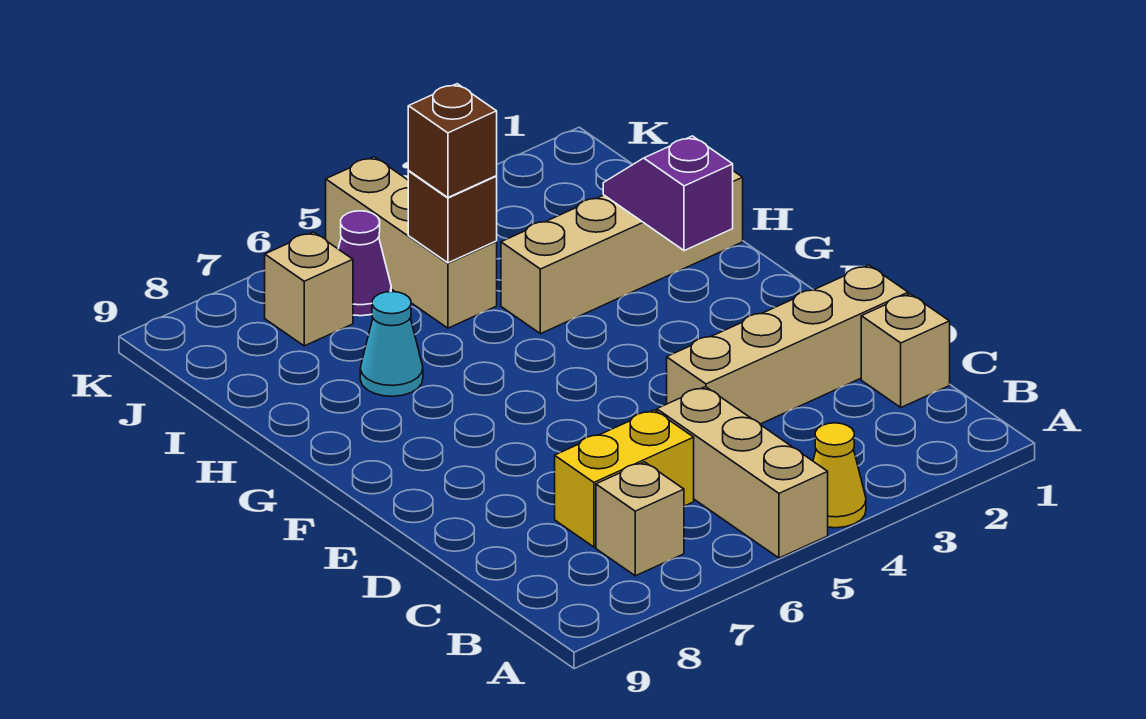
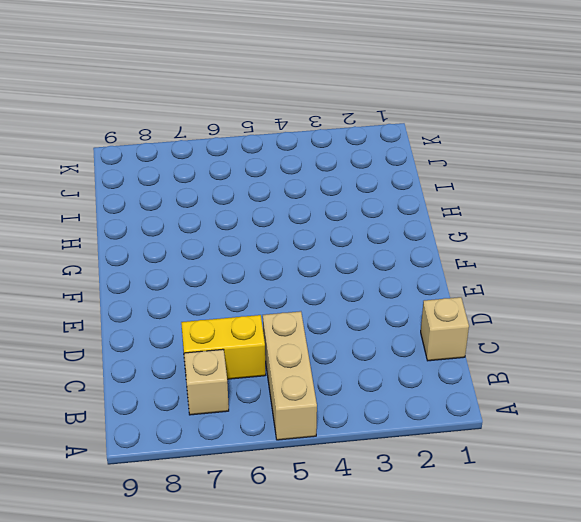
none -> yellow cone A4 level 1
none -> tan brick D1:D4 level 1
none -> tan brick H1:H4 level 1

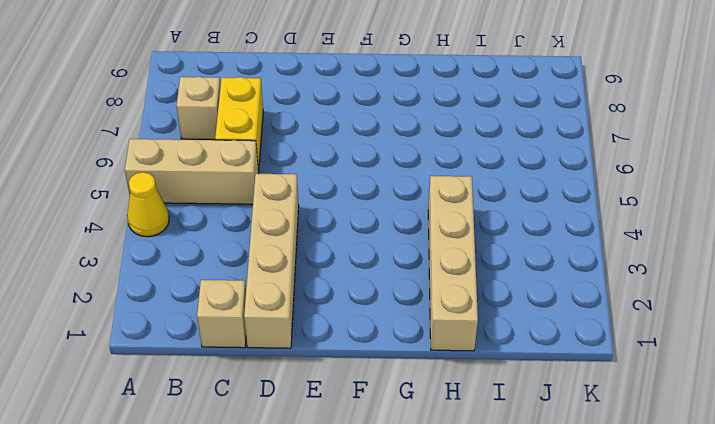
none -> cyan cone H7 level 1
none -> tan brick I5:K5 level 1
none -> purple cone J6 level 1

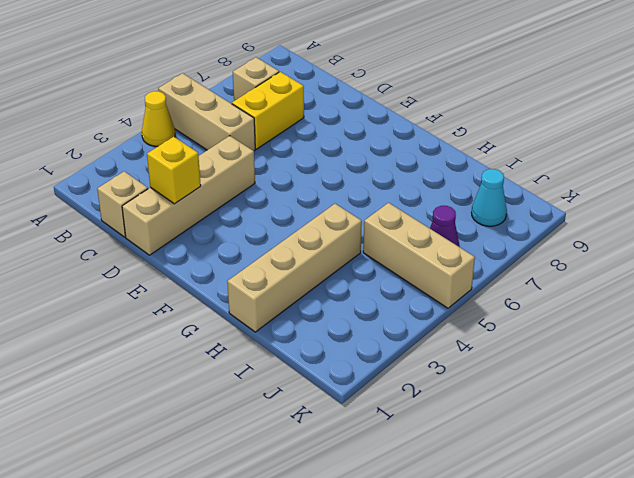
yellow brick D2 level 2 -> none
cyan cone J8 level 1 -> cyan cone H7 level 1
none -> tan brick J7 level 1
none -> purple slope G2:H2 level 2 top G
none -> brown brick I5 level 2

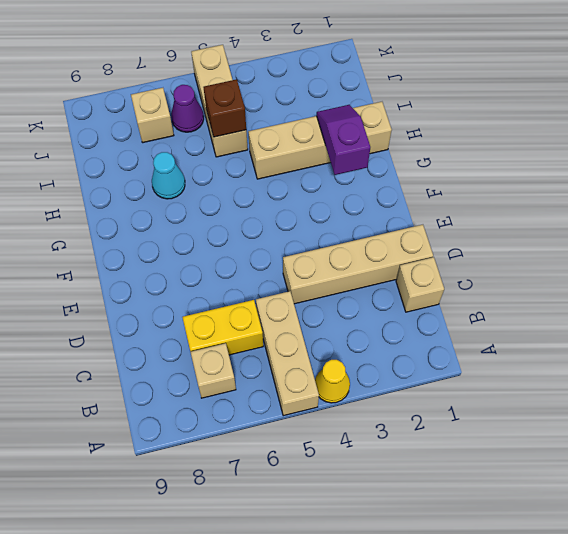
none -> brown brick I5 level 3

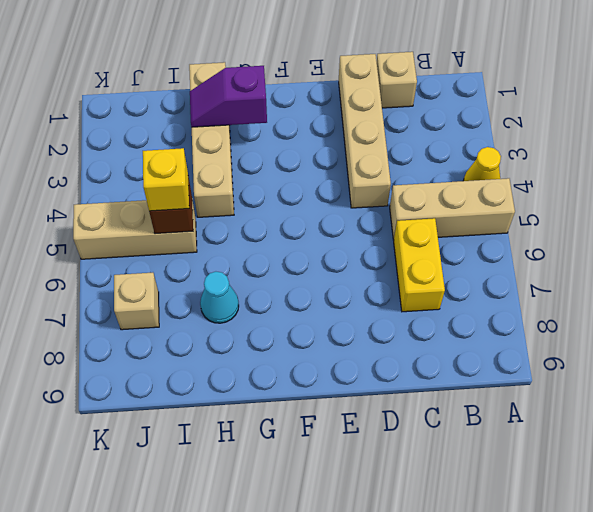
yellow brick I5 level 3 -> brown brick I5 level 3
none -> tan brick B7 level 1
none -> purple cone J6 level 1

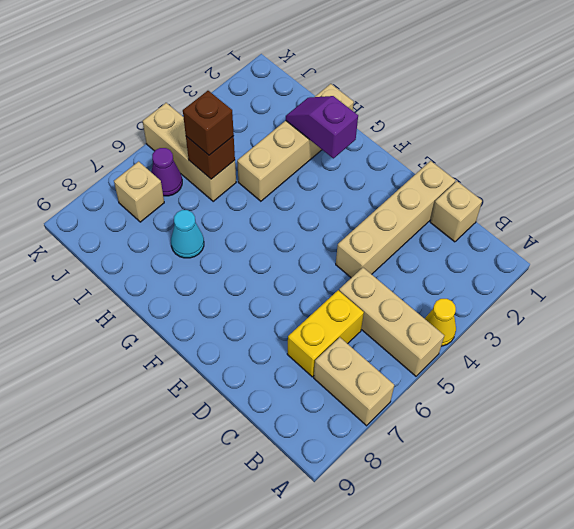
tan brick A7:B7 level 1 -> tan brick B7 level 1

